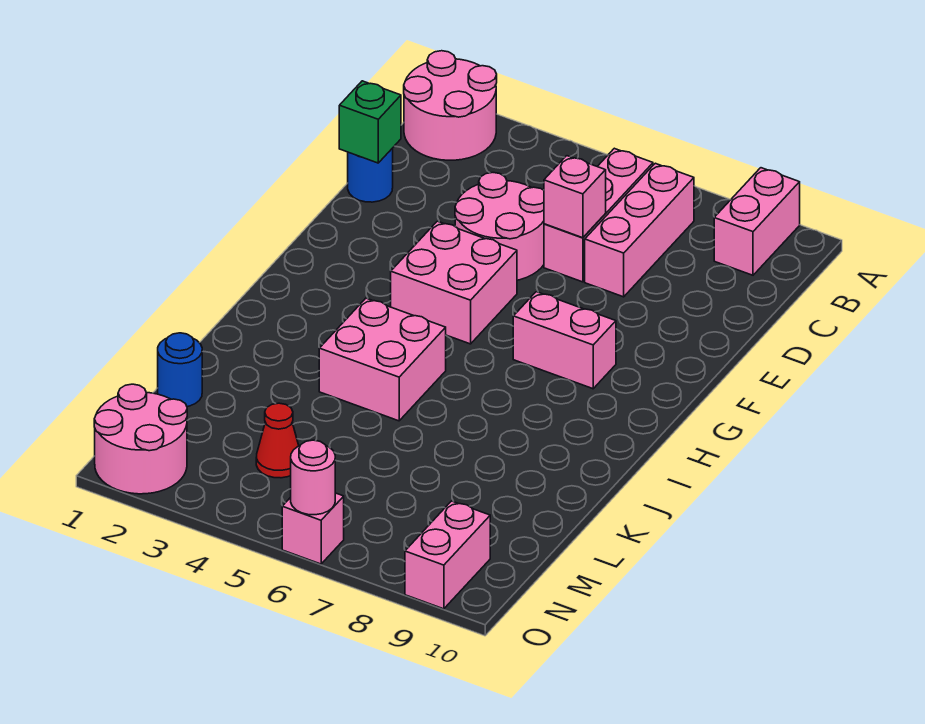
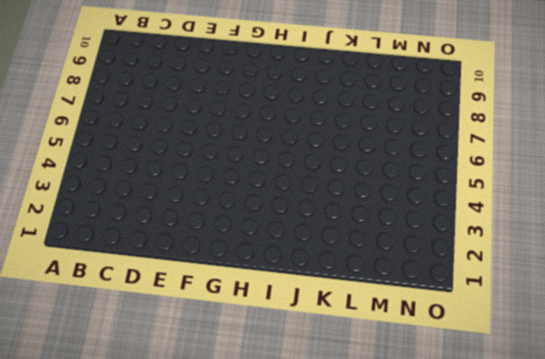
none -> pink round brick A1:B2 level 1
none -> pink brick A9:B9 level 1
none -> pink brick B6:D6 level 1

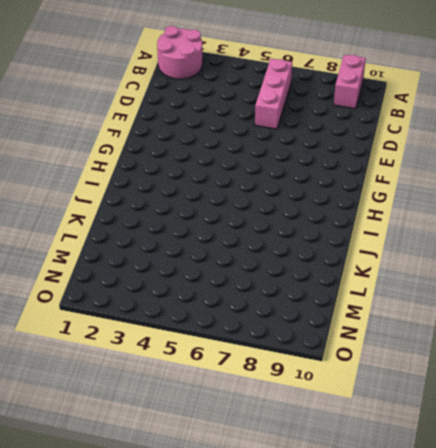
none -> pink brick B7:D7 level 1
none -> blue round brick D1 level 1
none -> pink round brick D4:E5 level 1

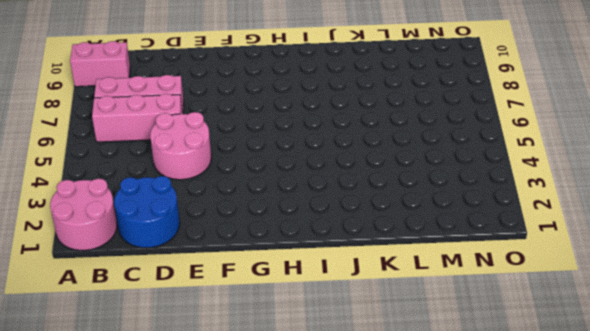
blue round brick C1:D2 level 1 -> blue round brick D1 level 1
none -> pink brick F4:G5 level 1
none -> pink brick G7:G8 level 1
none -> pink brick I4:J5 level 1

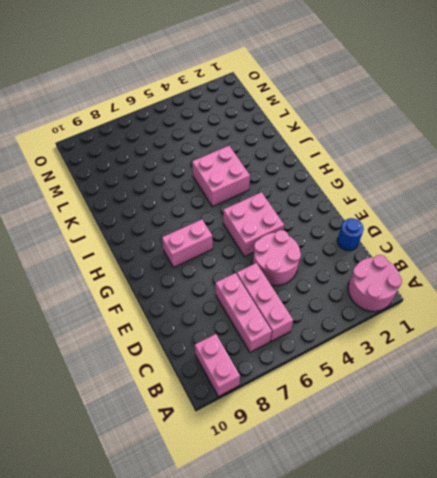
none -> blue round brick L1 level 1
none -> red cone M4 level 1
none -> pink round brick N1:O2 level 1

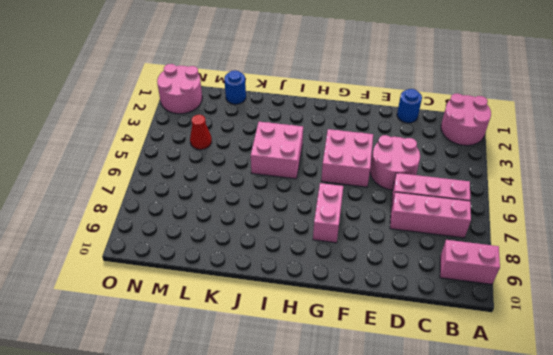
none -> pink brick N9:O9 level 1
none -> pink brick O6 level 1
none -> green brick D1 level 2

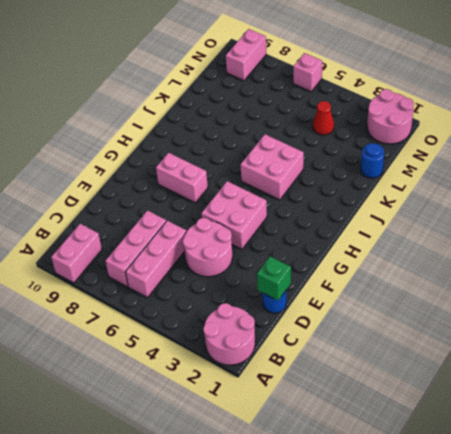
none -> pink brick D6 level 2
none -> pink round brick O6 level 2

